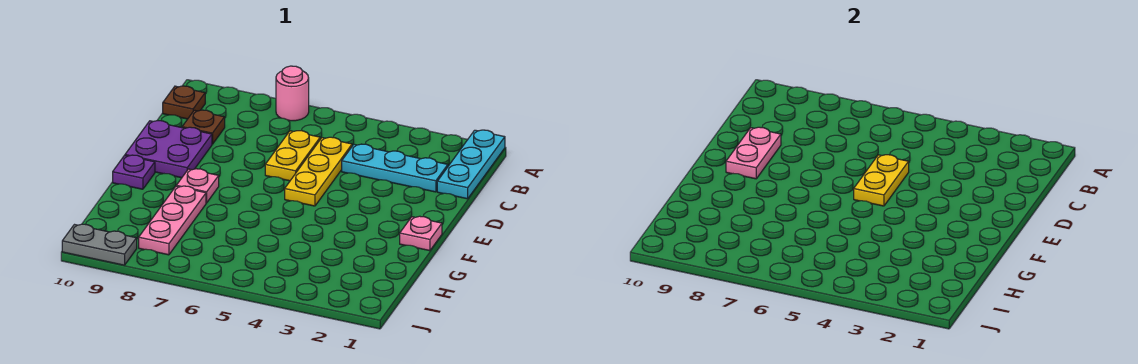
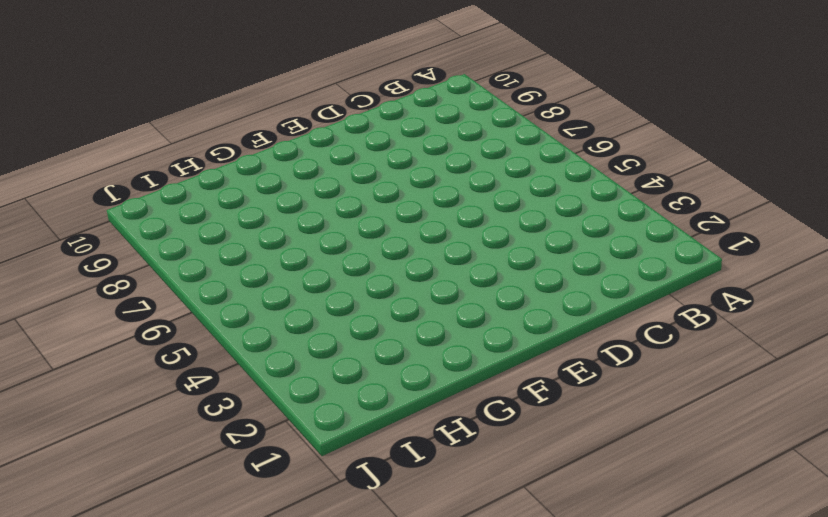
none -> cyan plate A1:C1 level 1
none -> pink round brick A7 level 1
none -> brown plate B10 level 1

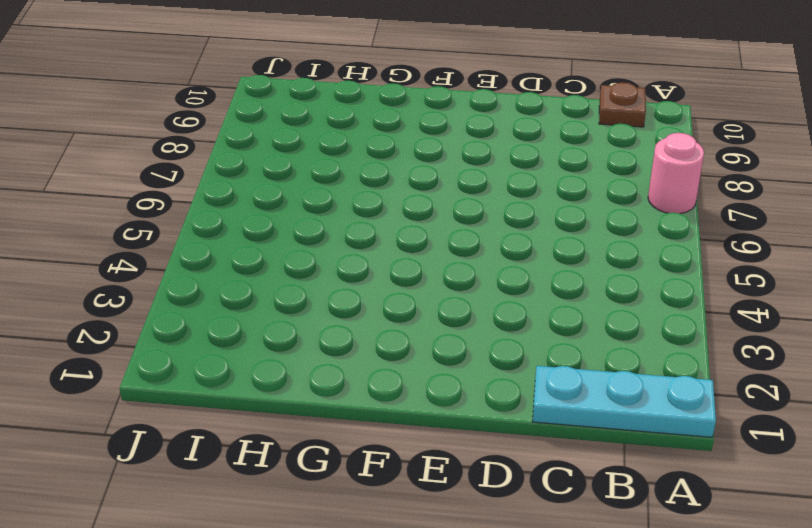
none -> cyan plate C2:C4 level 1
none -> yellow plate C5:E5 level 1
none -> yellow plate C6:D6 level 1

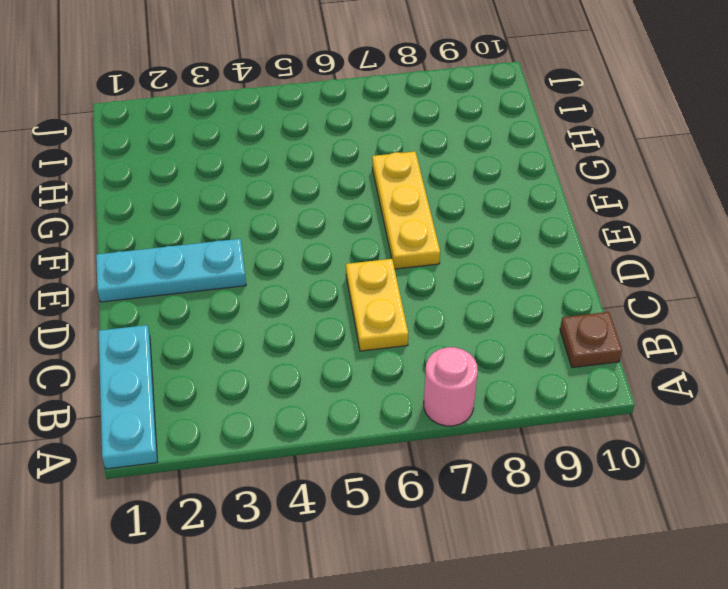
cyan plate E1:E3 level 1 -> cyan plate C2:C4 level 1
yellow plate E7:G7 level 1 -> yellow plate C5:E5 level 1
none -> brown plate C9 level 1
none -> purple plate D9:E10 level 1
none -> pink plate F1 level 1

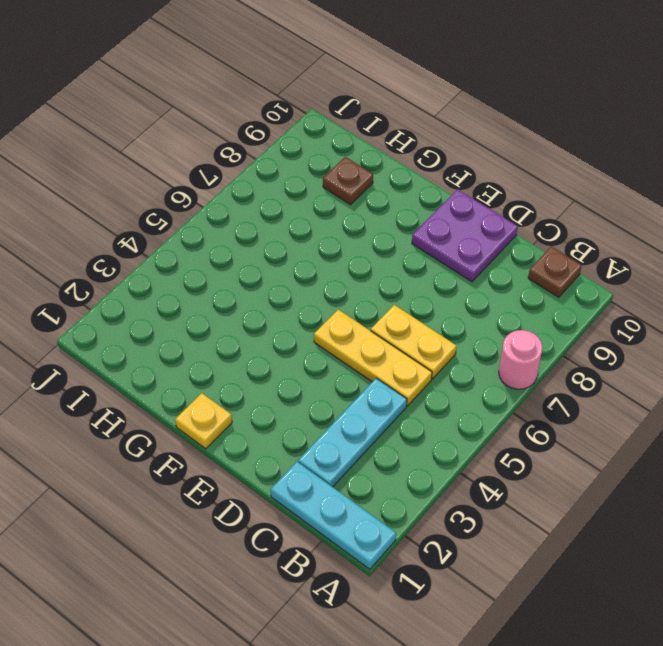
yellow plate F1 level 1 -> pink plate F1 level 1
brown plate H9 level 1 -> brown plate C9 level 1
none -> pink plate F8 level 1
none -> purple plate F10 level 1
none -> pink plate G8:I8 level 1

